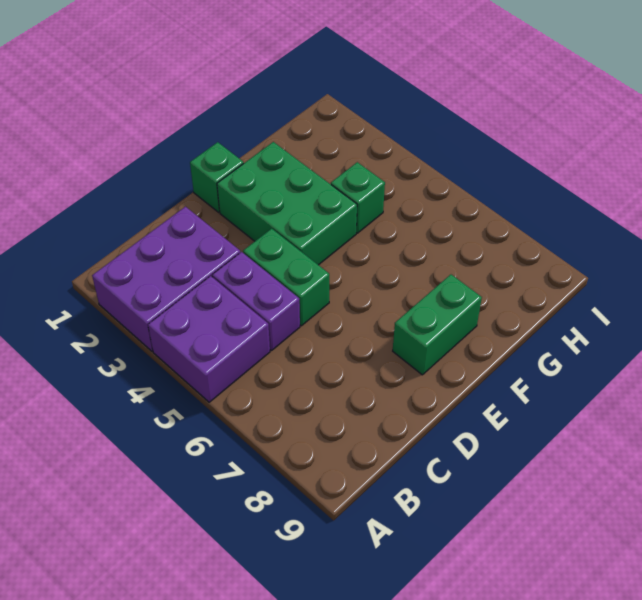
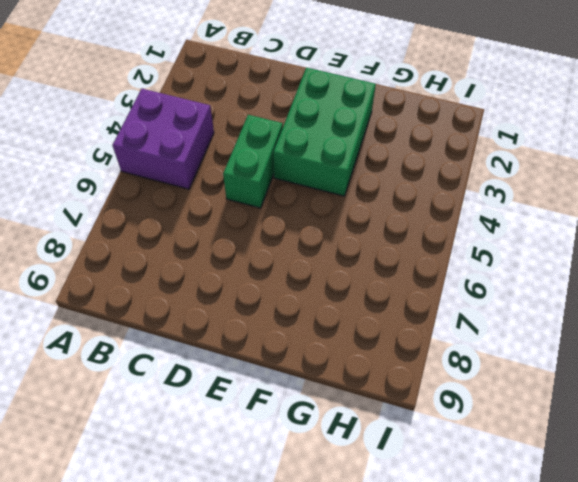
none -> purple brick A2:C3 level 1
none -> purple brick C4:C5 level 1

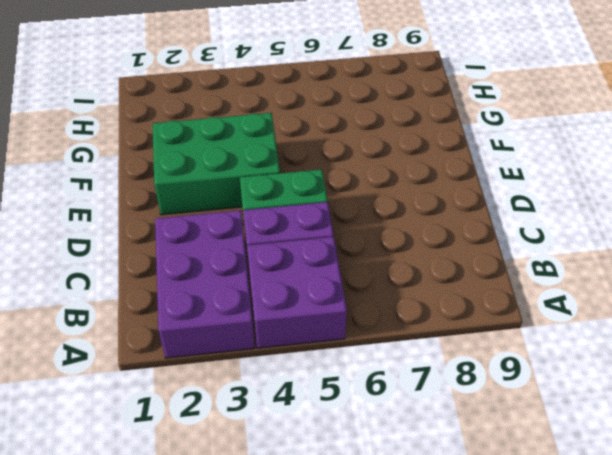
none -> green brick E1 level 1
none -> green brick E8:F8 level 1

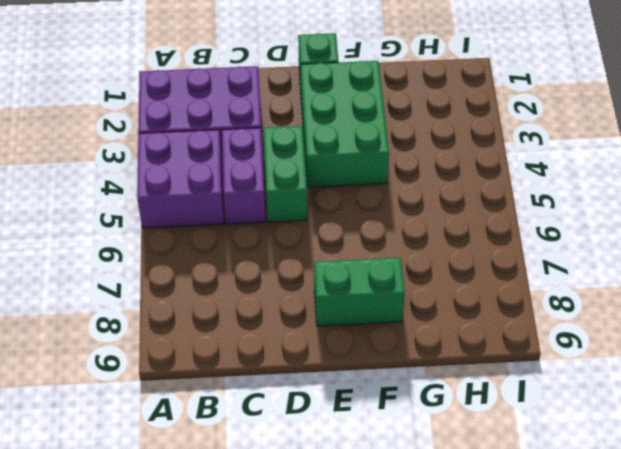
none -> green brick G4 level 1

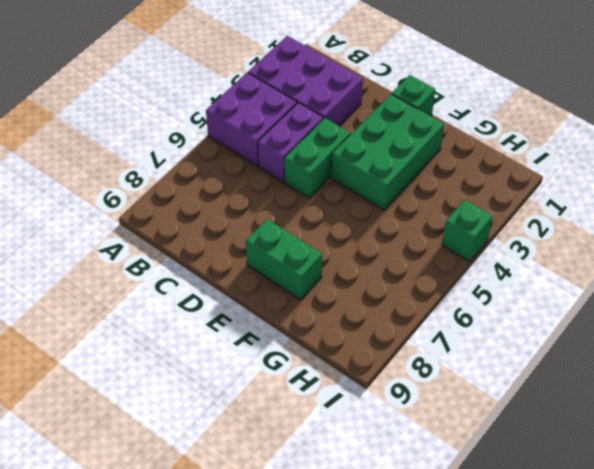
green brick I4 level 1 -> green brick G4 level 1

